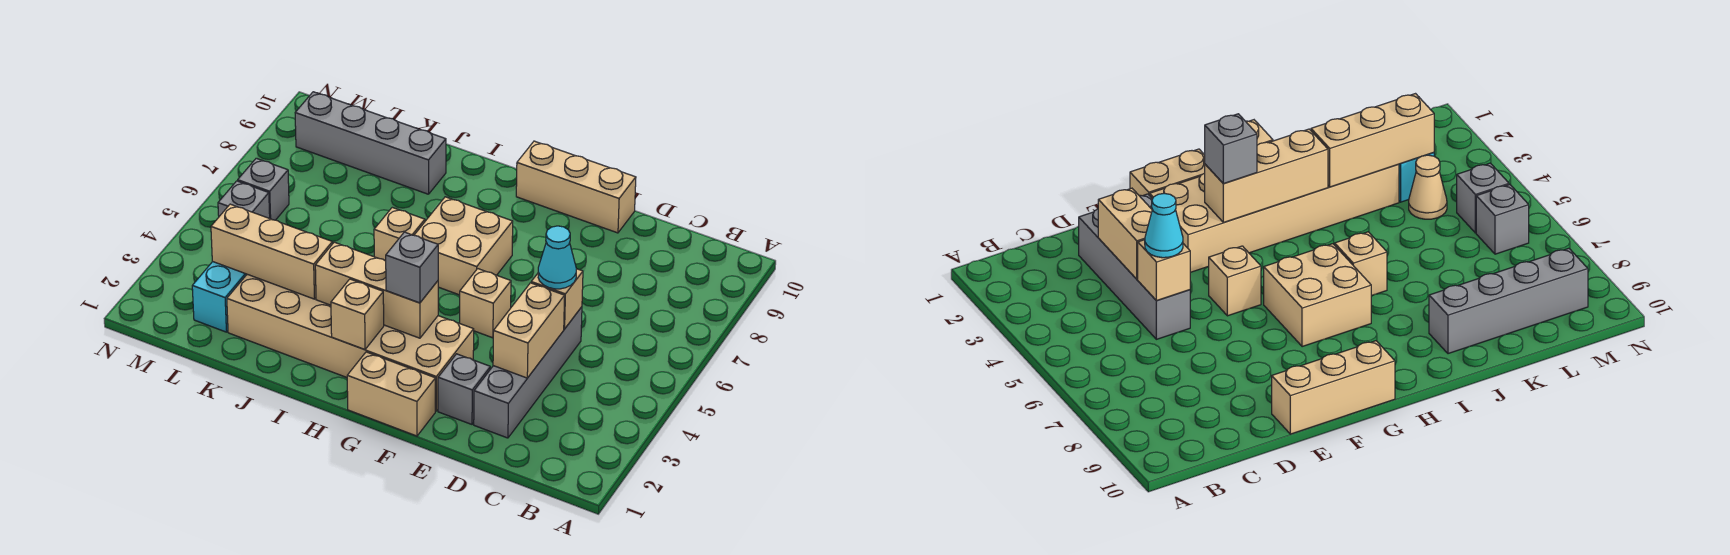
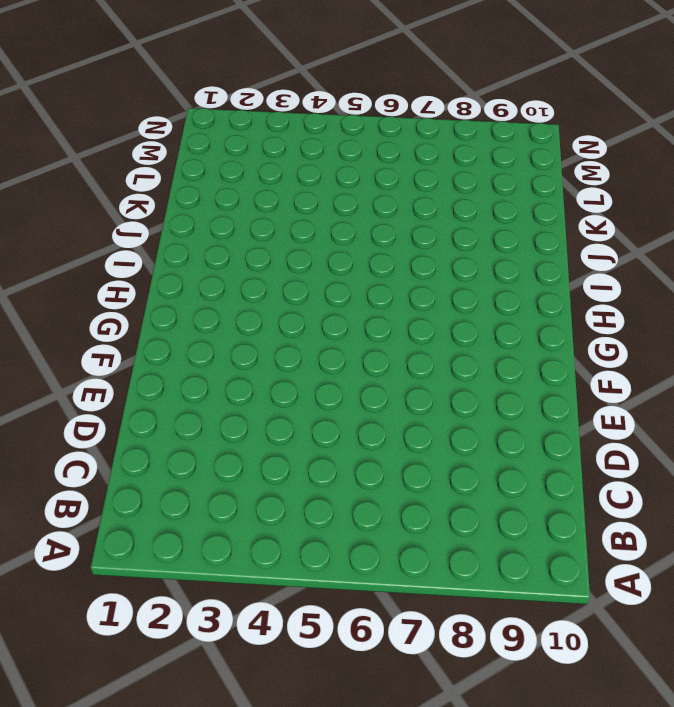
none -> grey brick D2:D5 level 1
none -> grey brick E2 level 1
none -> tan brick E10:G10 level 1

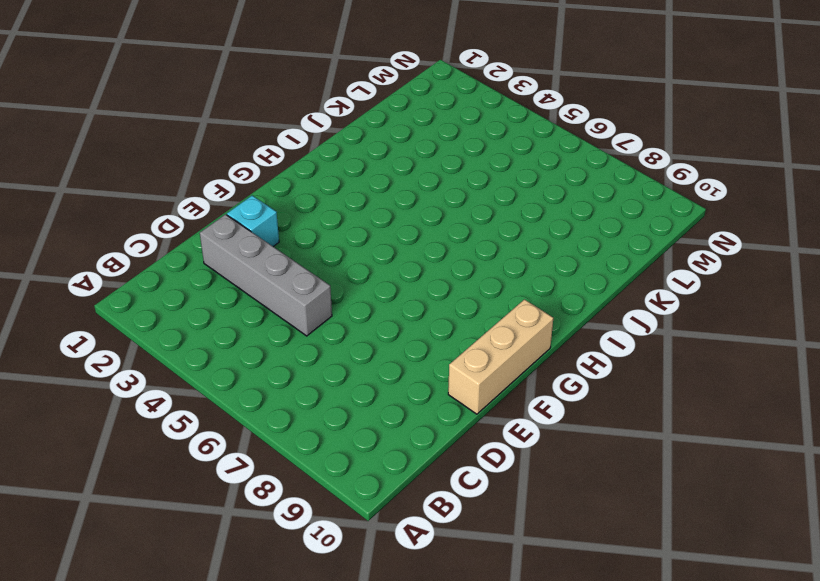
cyan brick E2 level 1 -> grey brick E2 level 1
none -> tan brick F1:G1 level 1
none -> tan brick F2:K3 level 1
none -> tan brick F5 level 1

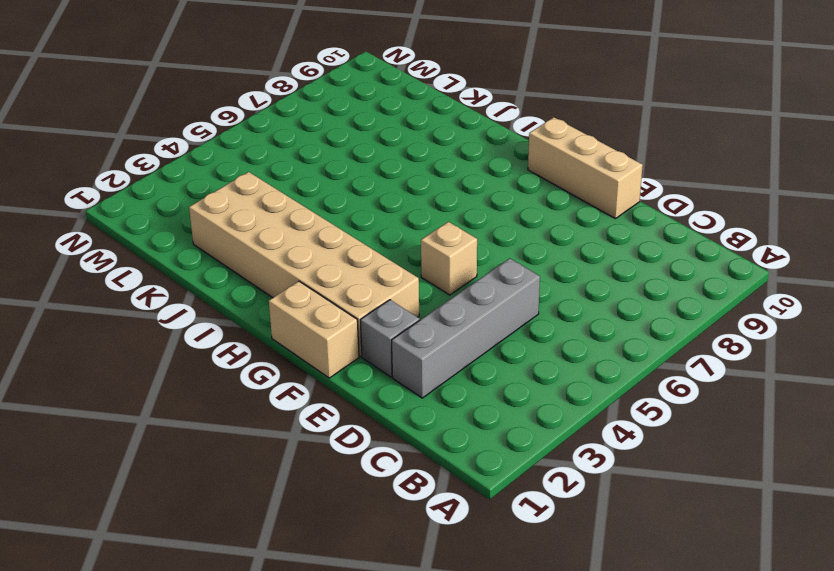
none -> tan brick G6:H7 level 1
none -> tan brick I6 level 1
none -> grey brick J9:M9 level 1

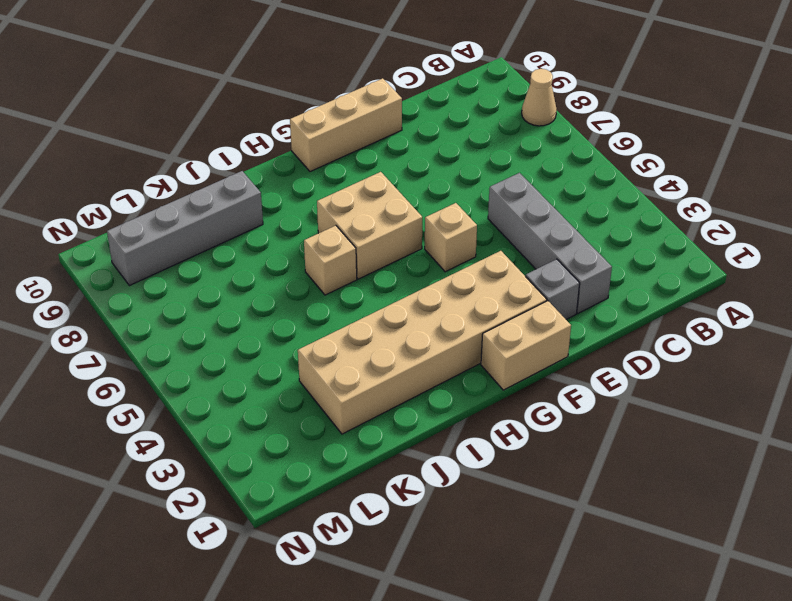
tan cone A8 level 1 -> tan cone L4 level 1
none -> cyan brick L2:L3 level 1
none -> grey brick M5 level 1
none -> grey brick M6 level 1

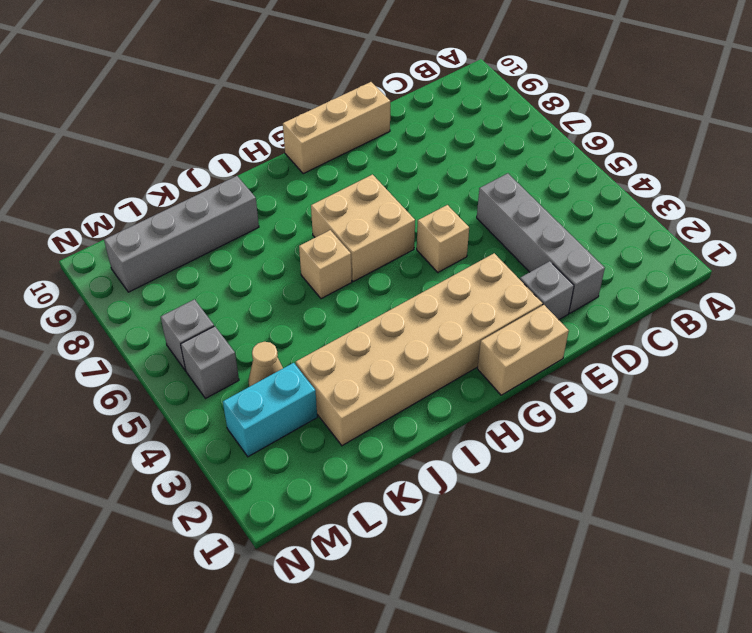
cyan brick L3:M3 level 1 -> cyan brick L2:L3 level 1
none -> tan brick D3:D4 level 2
none -> tan brick D5 level 2
none -> tan brick G3:I3 level 2

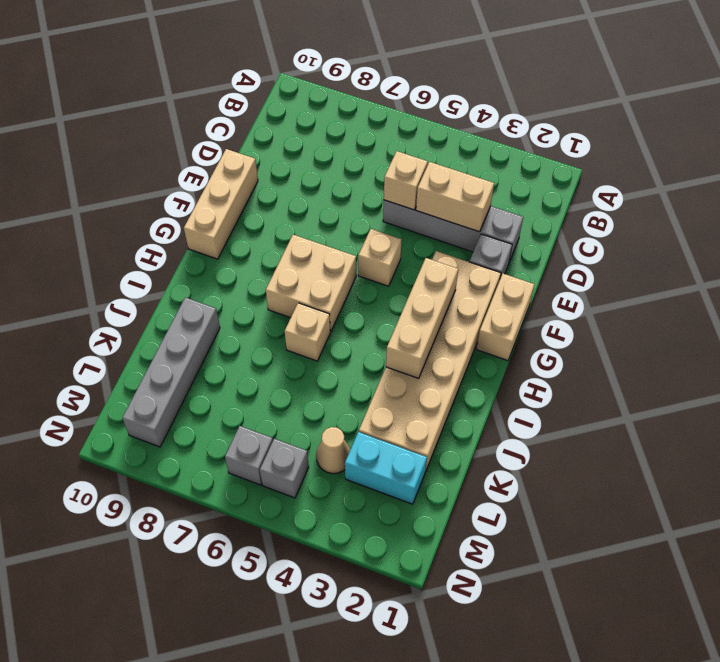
none -> tan brick H2 level 2
none -> tan brick J3:L3 level 2
none -> cyan cone D5 level 3

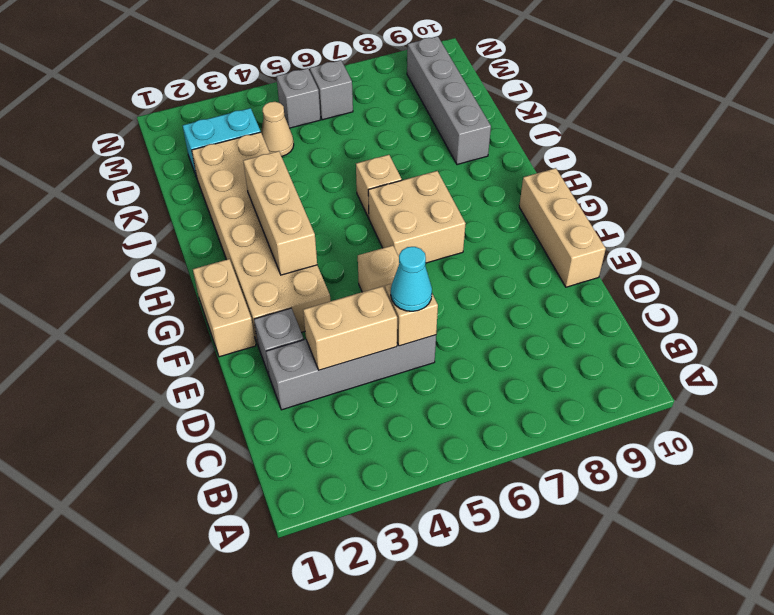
none -> tan brick H2 level 2
none -> tan brick J3:L3 level 2
none -> grey brick G3 level 3

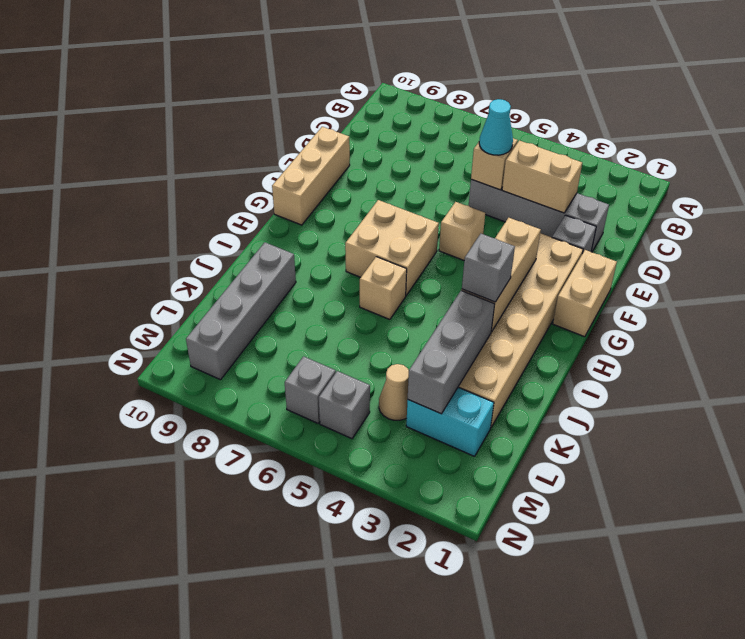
grey brick I3 level 3 -> grey brick G3 level 3
grey brick J3:L3 level 2 -> tan brick J3:L3 level 2
none -> tan brick H2 level 2

